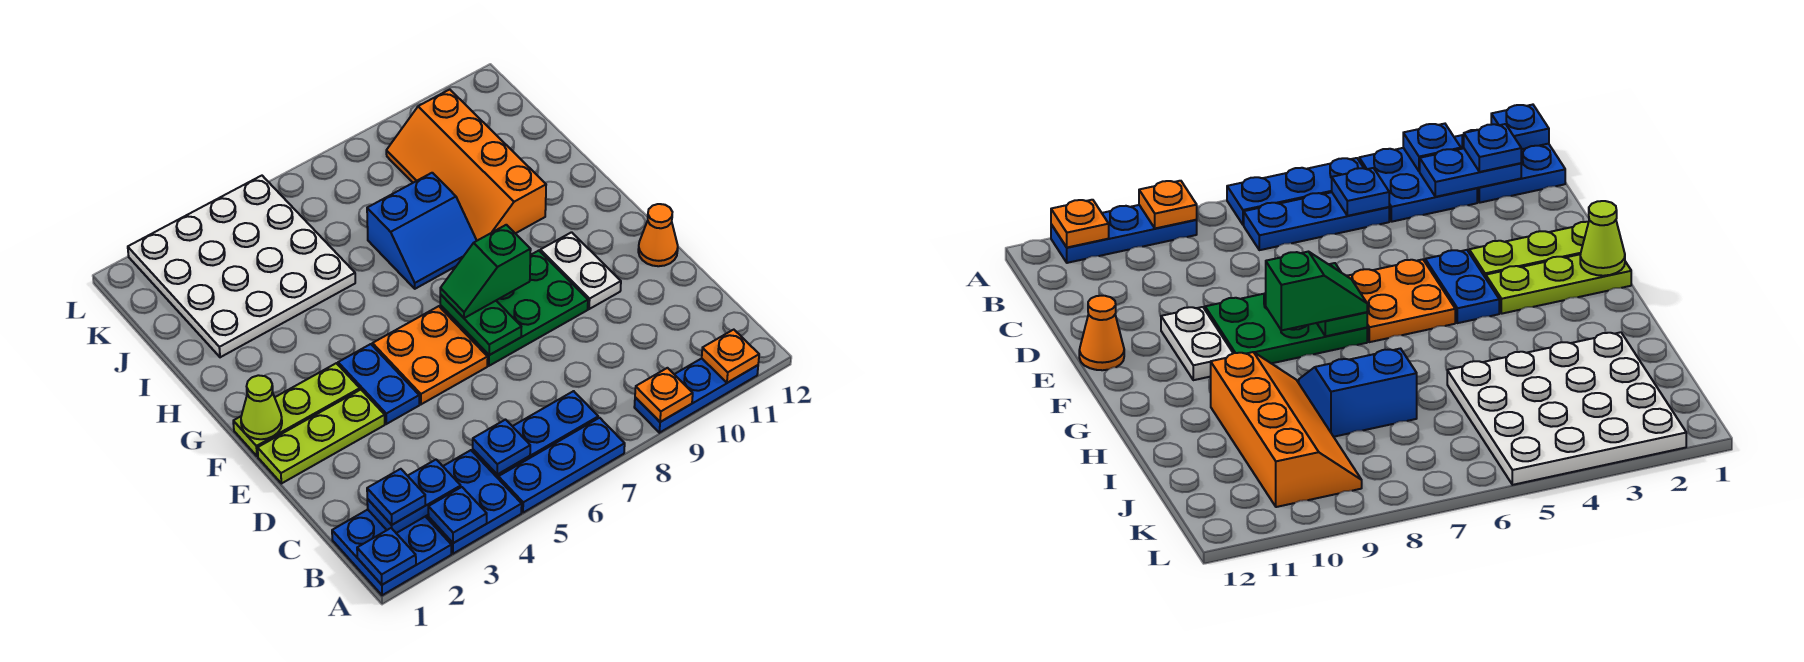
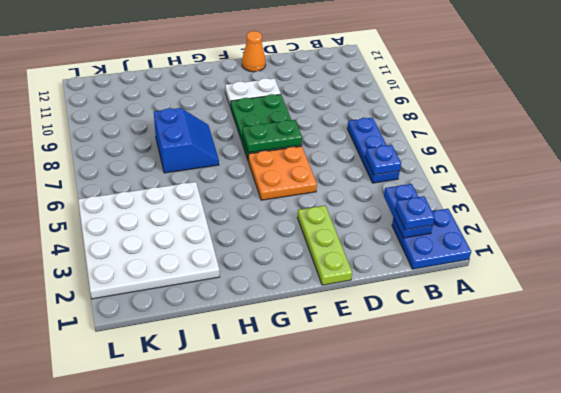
none -> blue plate A3:B4 level 1
none -> blue plate A5:A7 level 1
none -> blue plate A9:A11 level 1

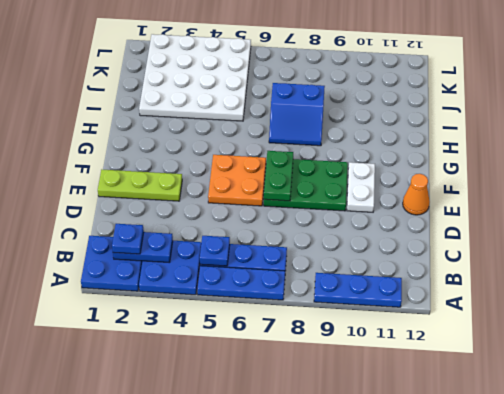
none -> blue plate E4:F4 level 1
none -> lime plate F1:F3 level 1
none -> orange slope H9:K10 level 1 top 10

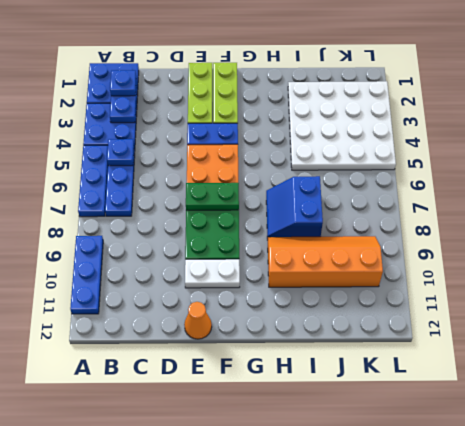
none -> blue plate A1 level 2
none -> blue plate A3 level 2
none -> orange plate A9 level 2

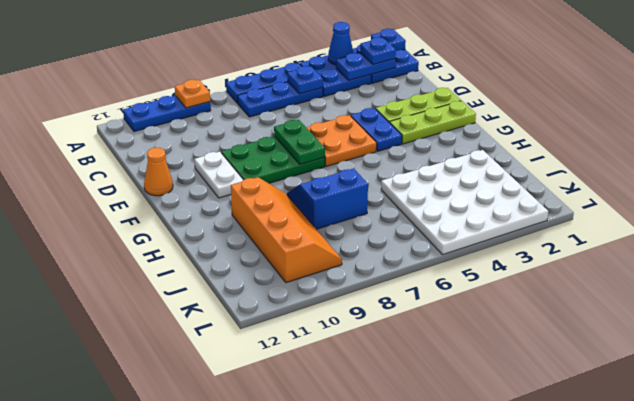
blue cone A3 level 2 -> blue plate A3 level 2
none -> orange plate A11 level 2
none -> lime cone F1 level 2
none -> green slope F7:F8 level 3 top 8

